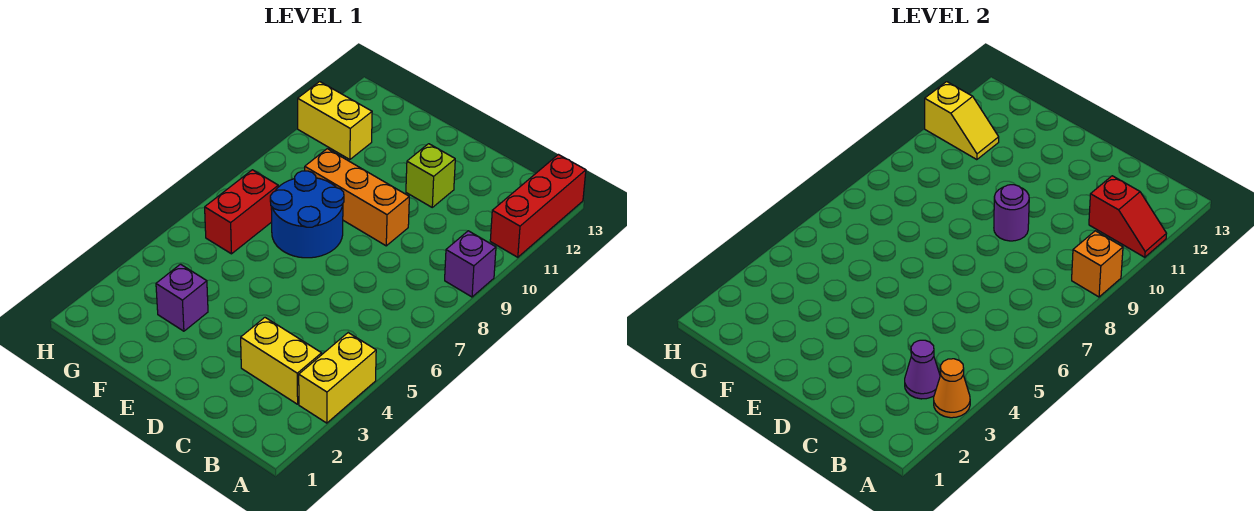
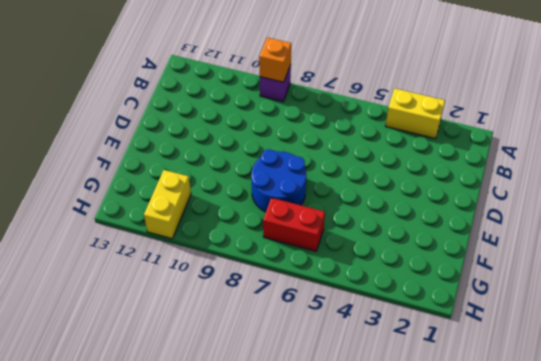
none -> red brick A11:A13 level 1
none -> yellow brick B3:C3 level 1
none -> orange brick D9:F9 level 1

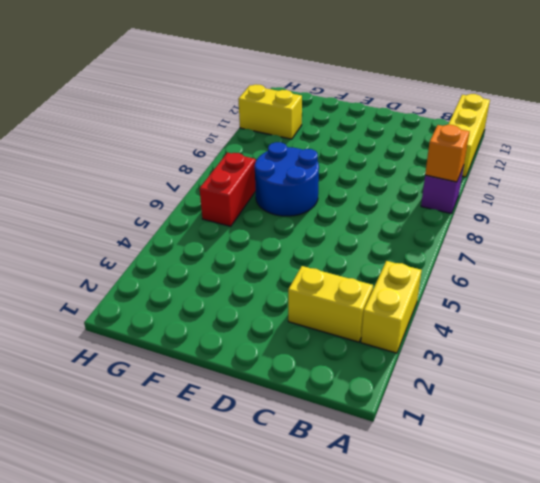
yellow brick A11:A13 level 1 -> red brick A11:A13 level 1
none -> orange brick D9:F9 level 1
none -> lime brick D11 level 1
none -> purple brick F3 level 1

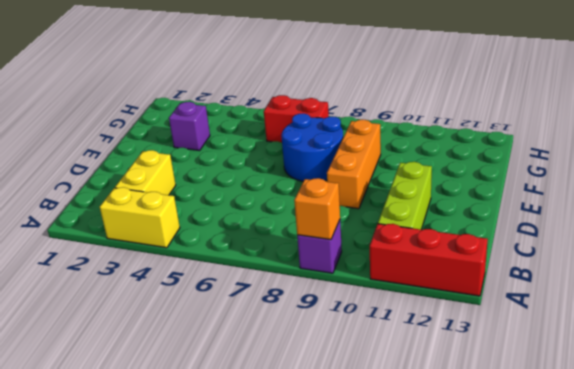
lime brick B11:D11 level 1 -> lime brick D11 level 1
none -> yellow brick G11:H11 level 1
none -> orange cone A3 level 2
none -> red slope A11:B11 level 2 top B

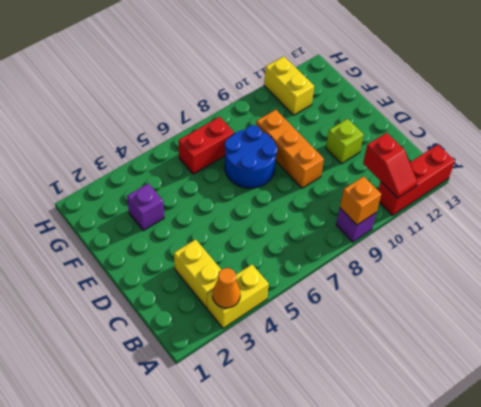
none -> purple cone B3 level 2
none -> purple round brick D9 level 2
none -> yellow slope G11:H11 level 2 top H

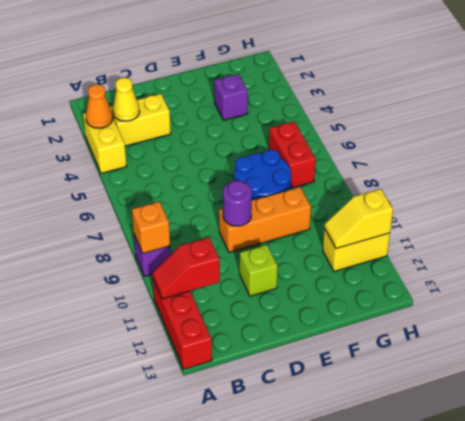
yellow cone B3 level 2 -> purple cone B3 level 2

